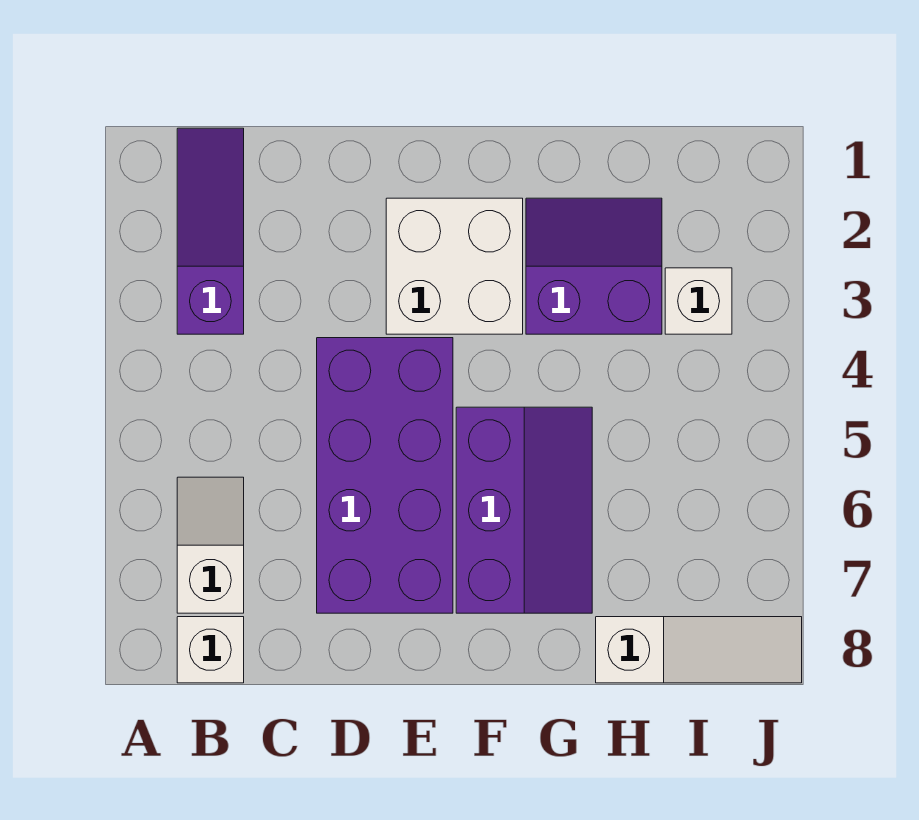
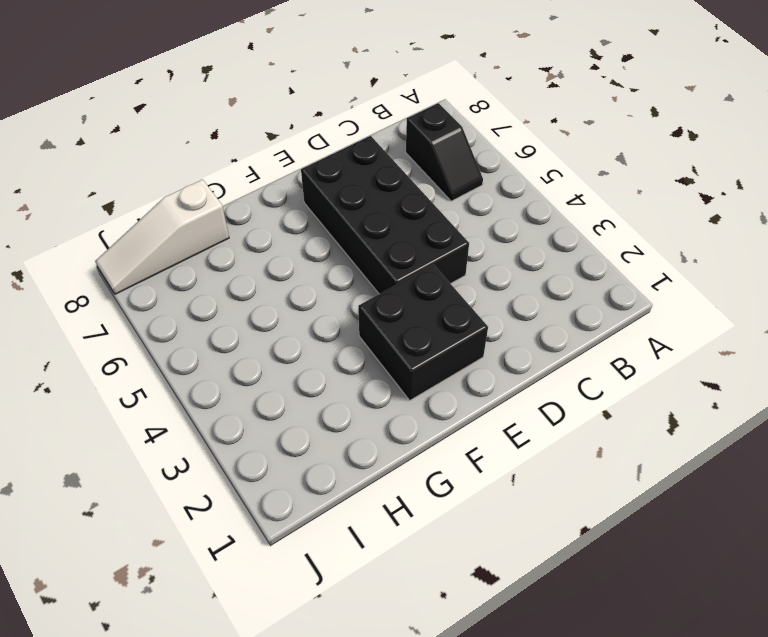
black slope B6:B7 level 1 top 7 -> white slope B6:B7 level 1 top 7
black brick D4:E7 level 1 -> purple brick D4:E7 level 1
black brick E2:F3 level 1 -> white brick E2:F3 level 1
none -> purple slope B1:B3 level 1 top 3
none -> white brick B8 level 1

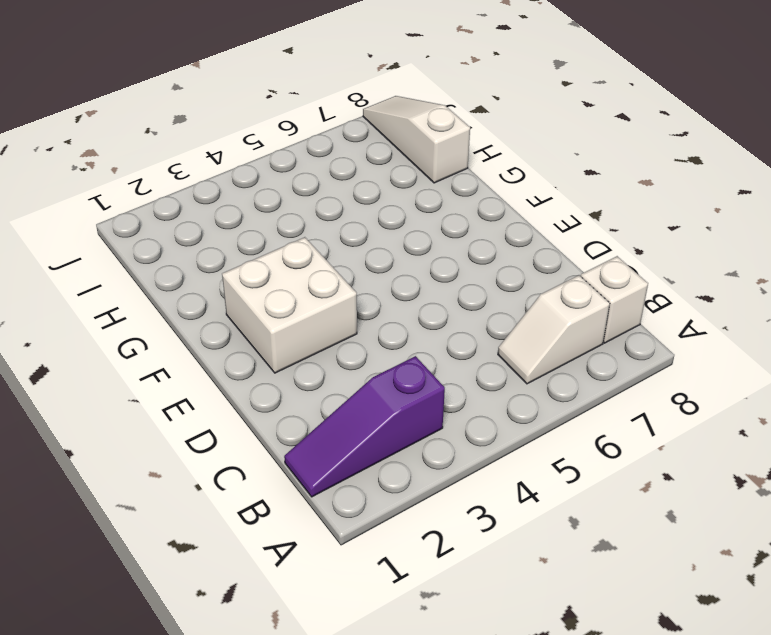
none -> purple brick D4:E7 level 1
none -> purple slope F5:G7 level 1 top F

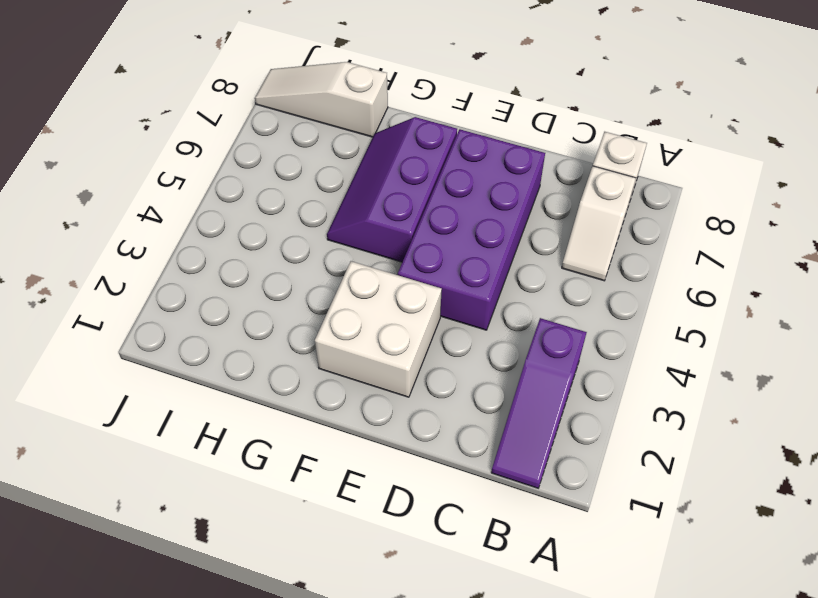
none -> purple slope G2:H3 level 1 top 3
none -> white brick I3 level 1

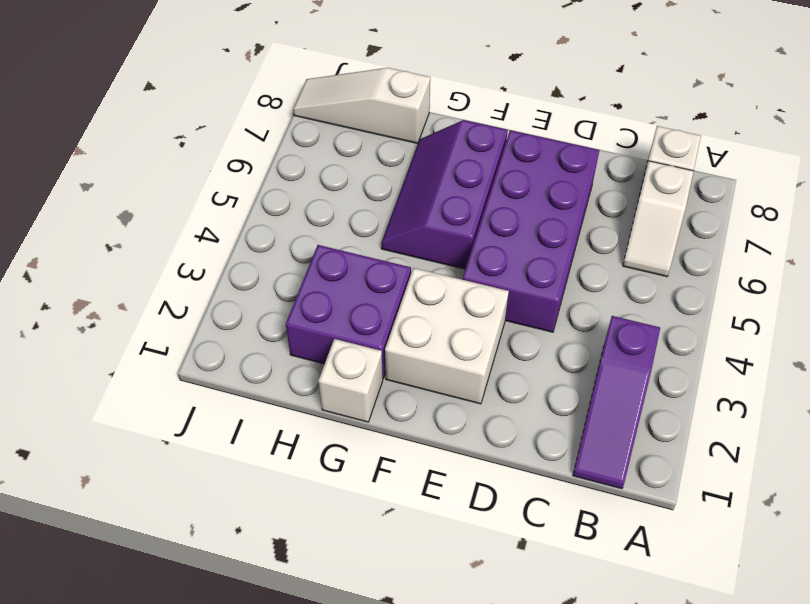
white brick G1 level 1 -> white brick I3 level 1
purple brick G2:H3 level 1 -> purple slope G2:H3 level 1 top 3

